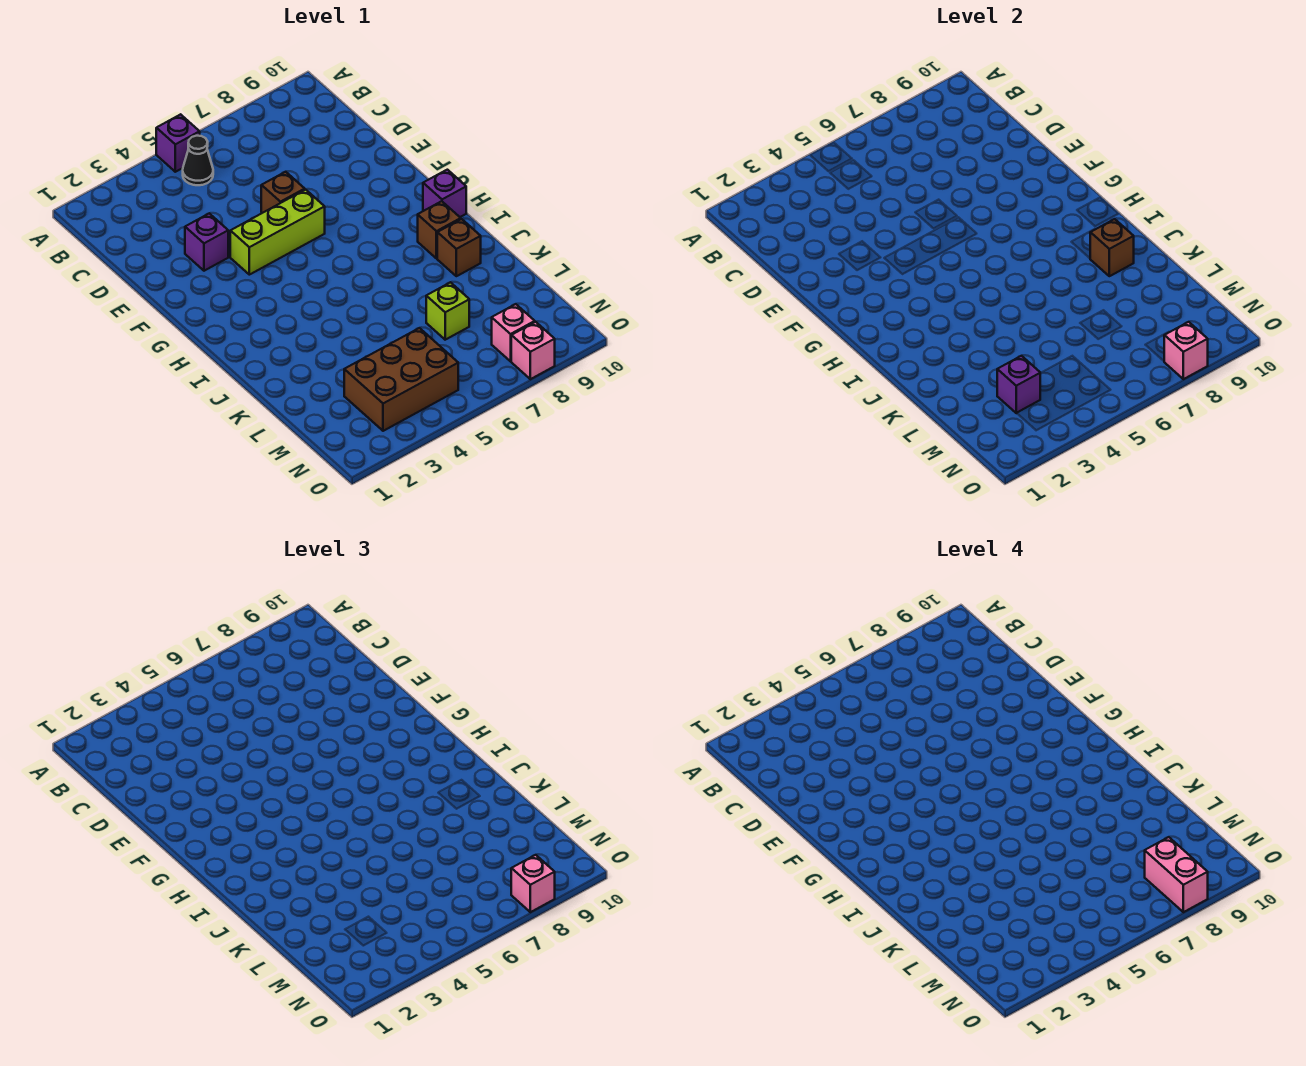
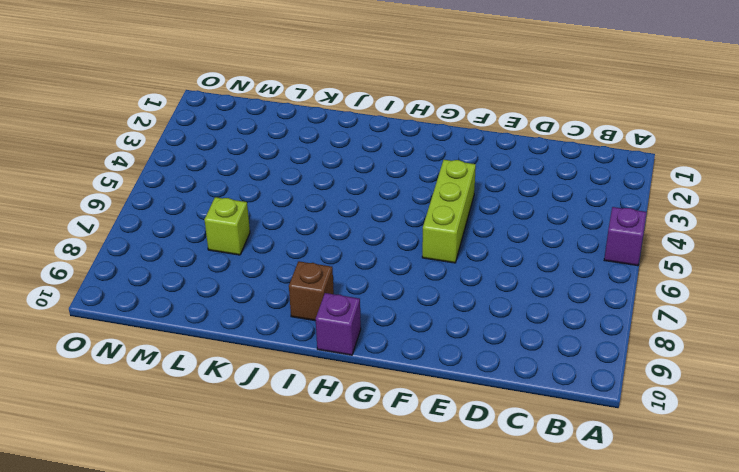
none -> black cone B5 level 1
none -> purple brick E3 level 1
none -> brown brick E6 level 1

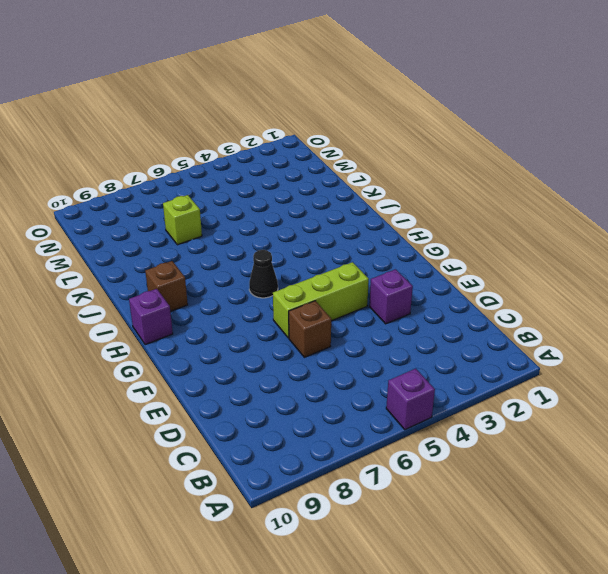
black cone H6 level 1 -> black cone B5 level 1
none -> brown brick J9 level 1
none -> brown brick M3:N5 level 1
none -> pink brick N8 level 1

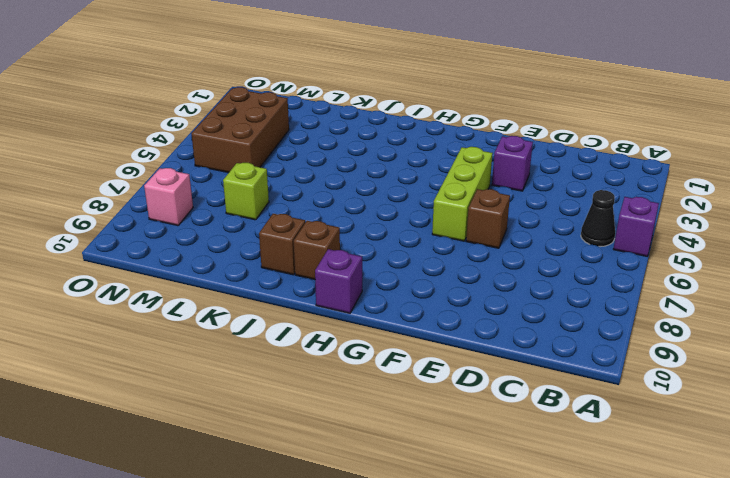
none -> pink brick O8 level 1
none -> brown brick J9 level 2
none -> purple brick M3 level 2

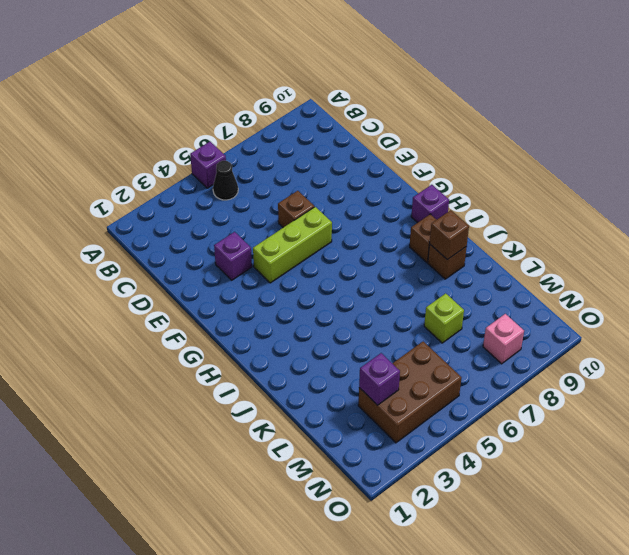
none -> pink brick O8 level 1
none -> pink brick O8 level 2
none -> pink brick O8 level 3

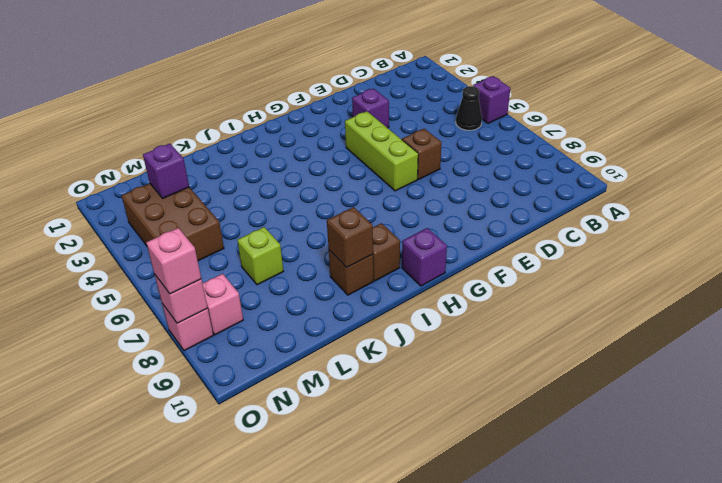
none -> pink brick N8:O8 level 4

